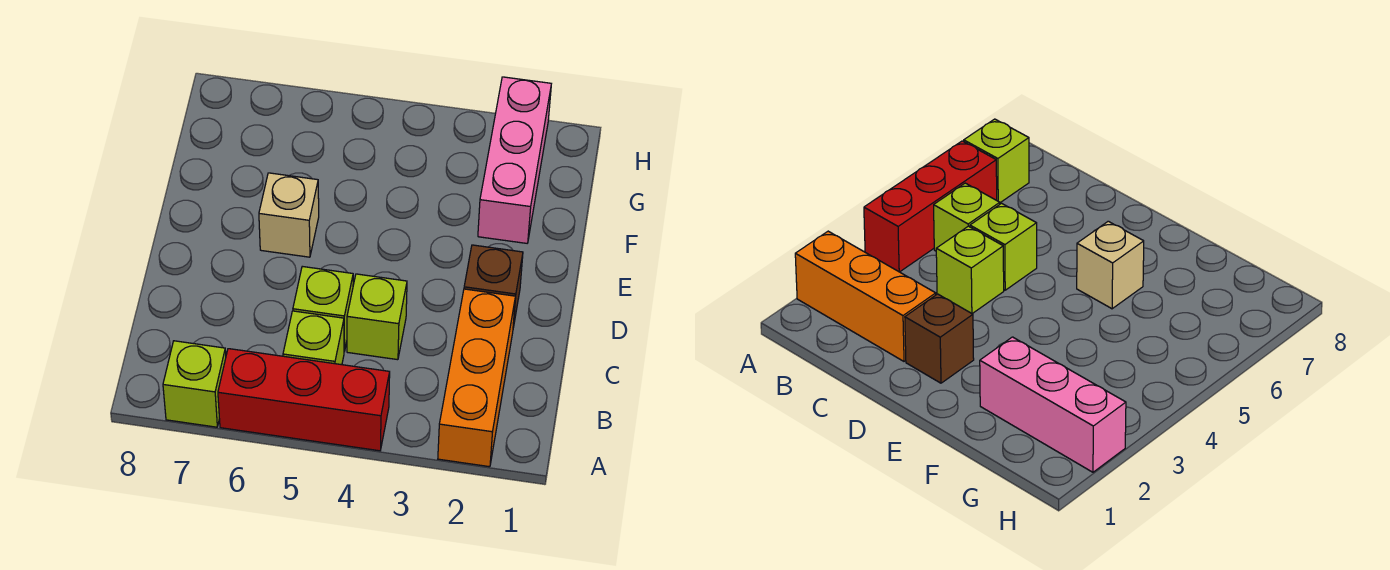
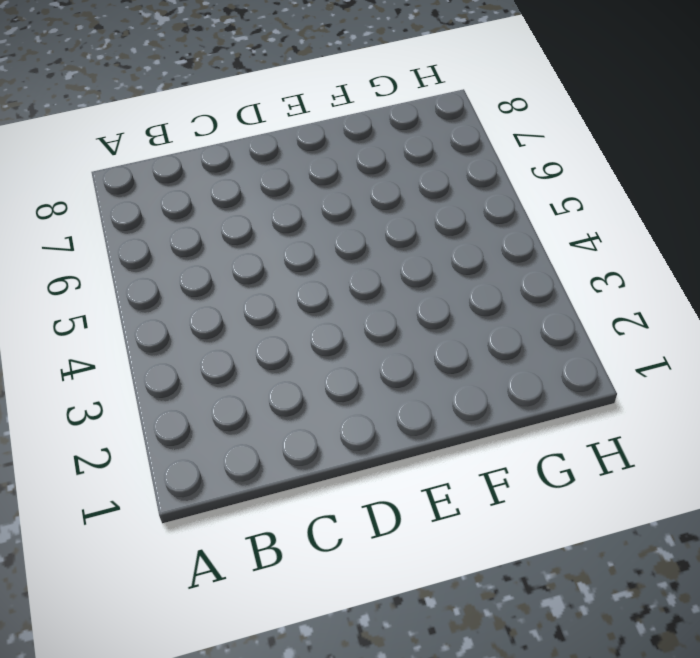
none -> orange brick A2:C2 level 1
none -> red brick A4:A6 level 1

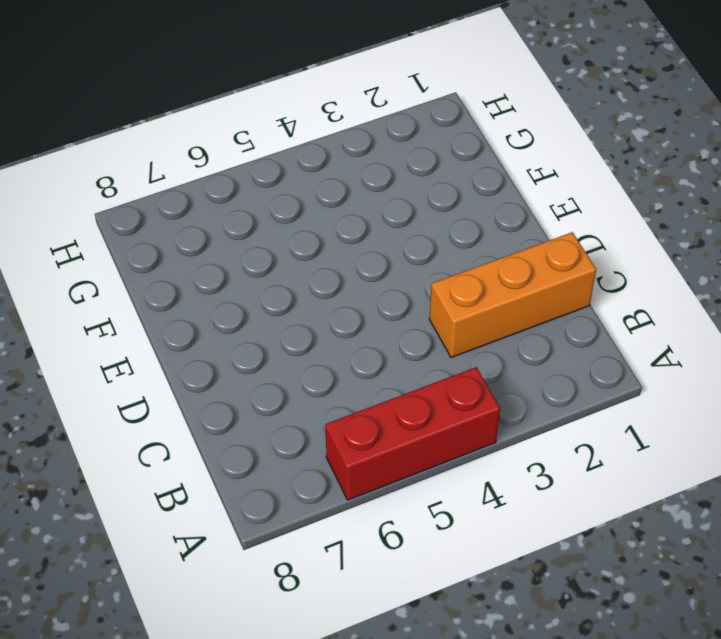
orange brick C1:C3 level 1 -> orange brick A2:C2 level 1
none -> lime brick A7 level 1
none -> lime brick B5 level 1

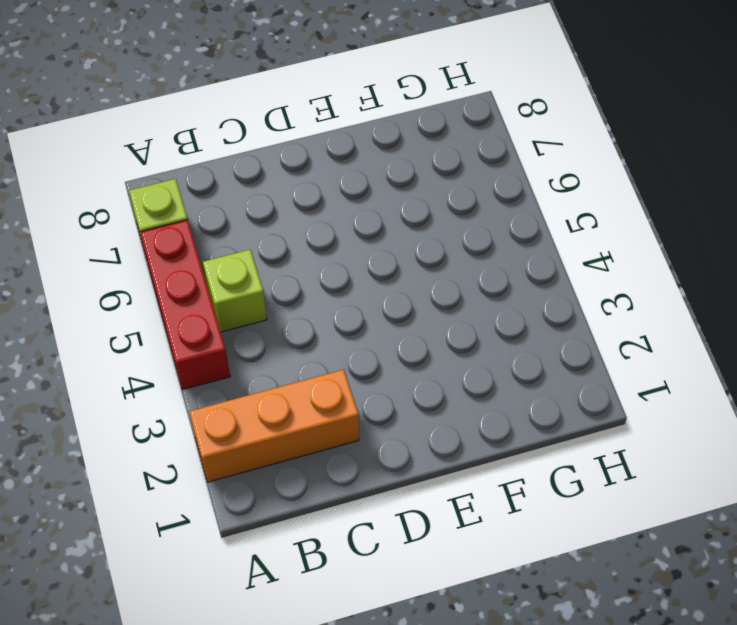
none -> lime brick C4 level 1
none -> lime brick C5 level 1

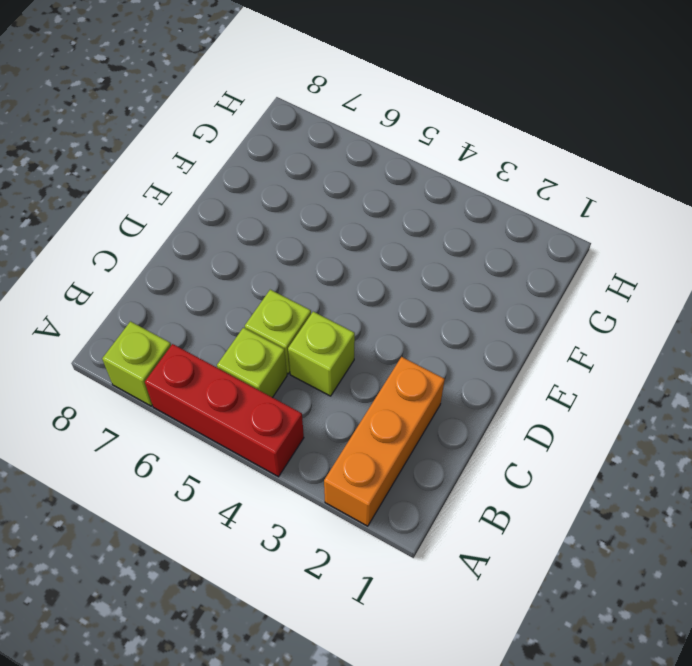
none -> brown brick D2 level 1
none -> tan brick E6 level 1

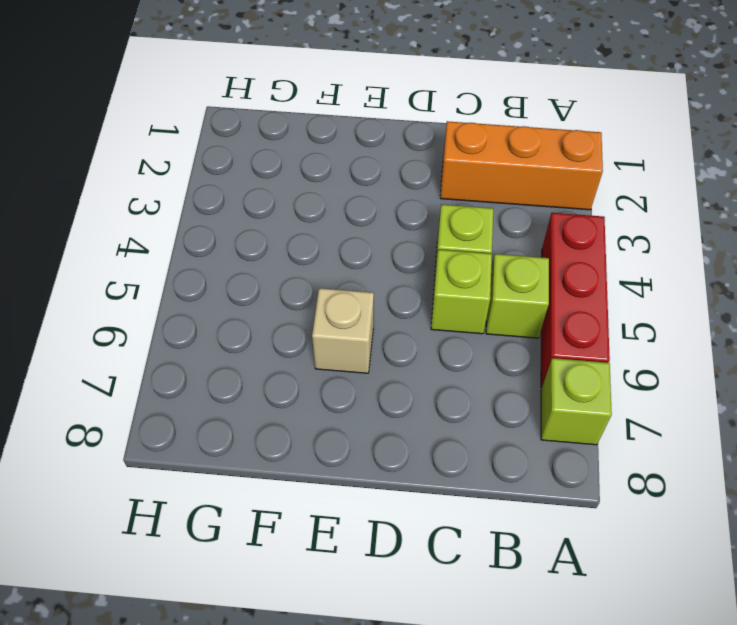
none -> brown brick D2 level 1
none -> pink brick F2:H2 level 1

